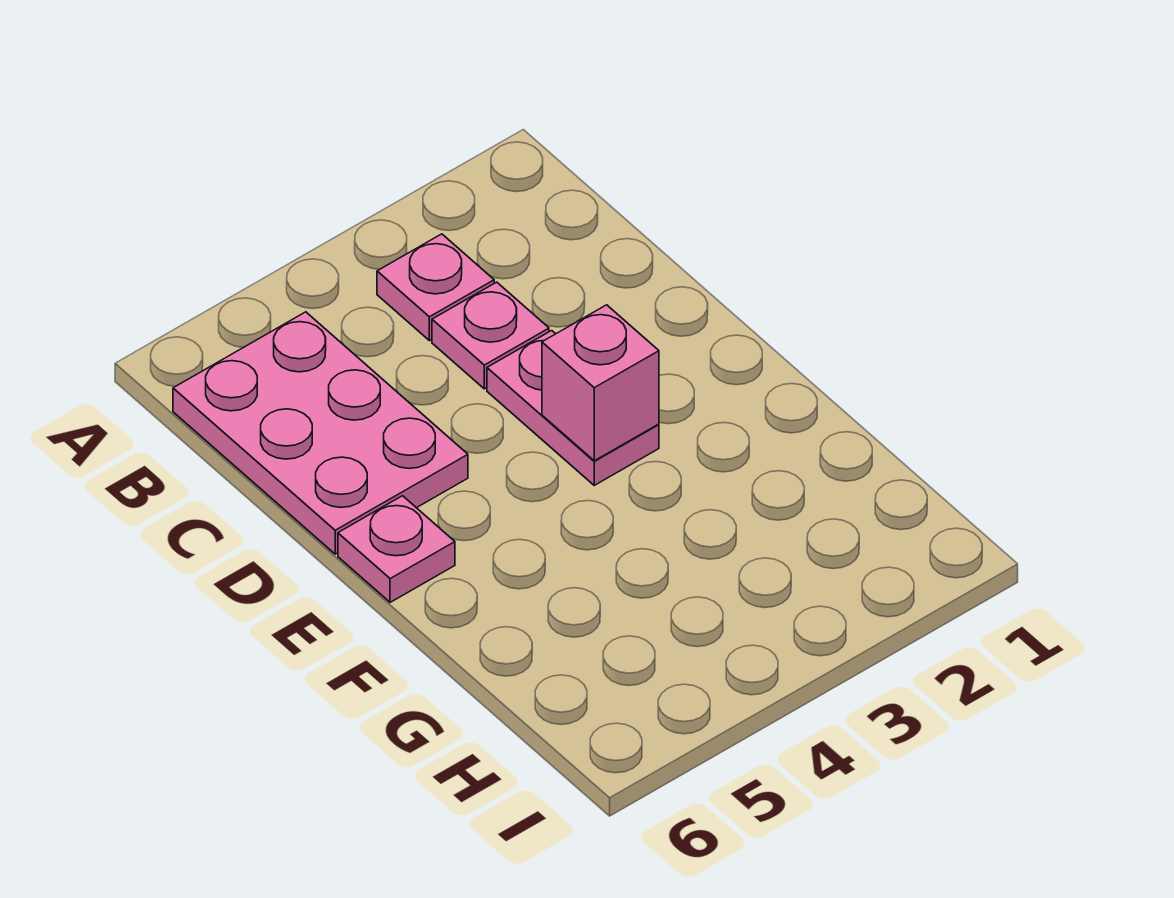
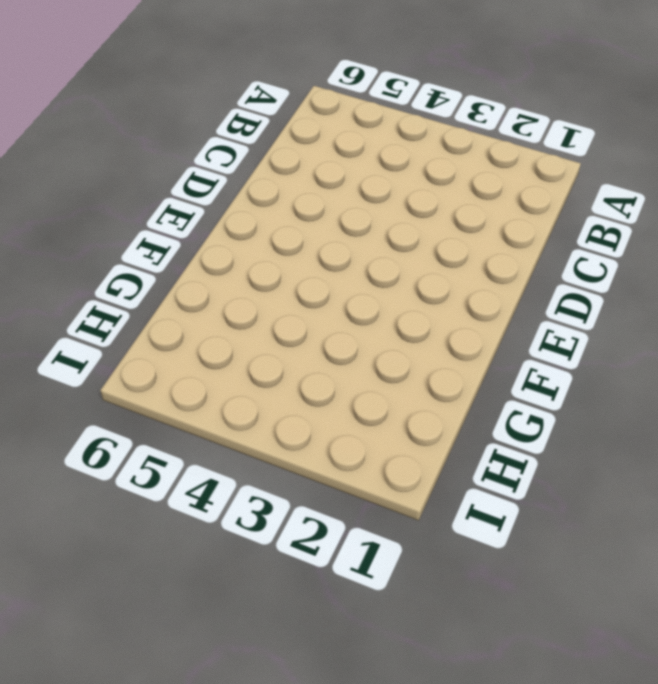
none -> pink plate B3 level 1
none -> pink plate B5:D6 level 1

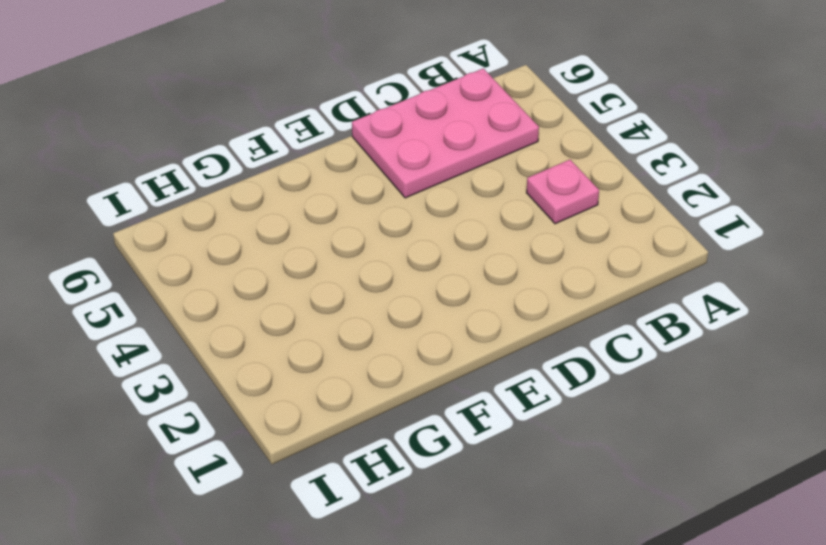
none -> pink plate C3 level 1
none -> pink plate D3:E3 level 1

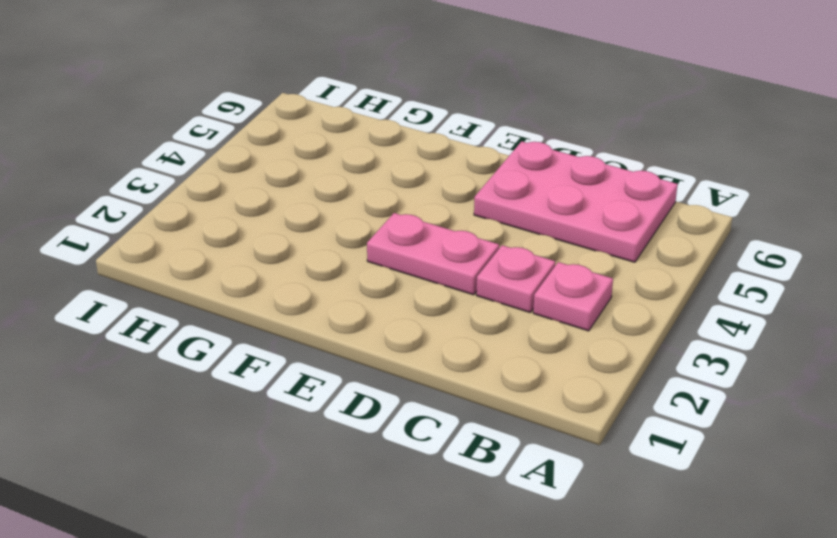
none -> pink plate E6 level 1
none -> pink brick E3 level 2

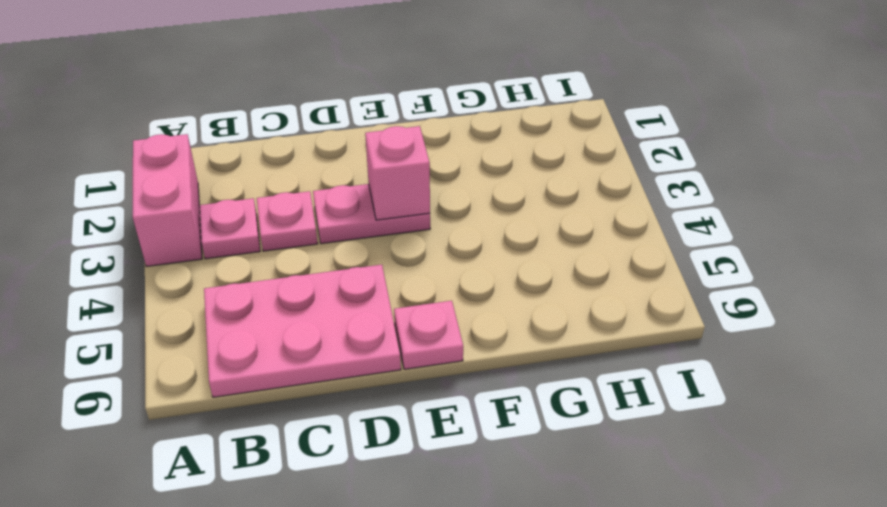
pink brick A2:A3 level 1 -> none

